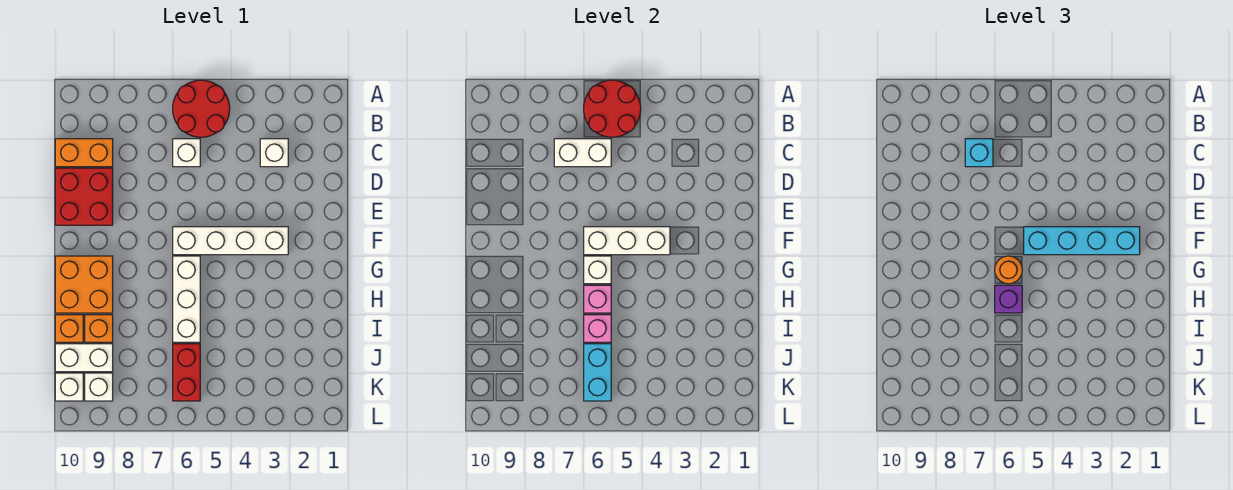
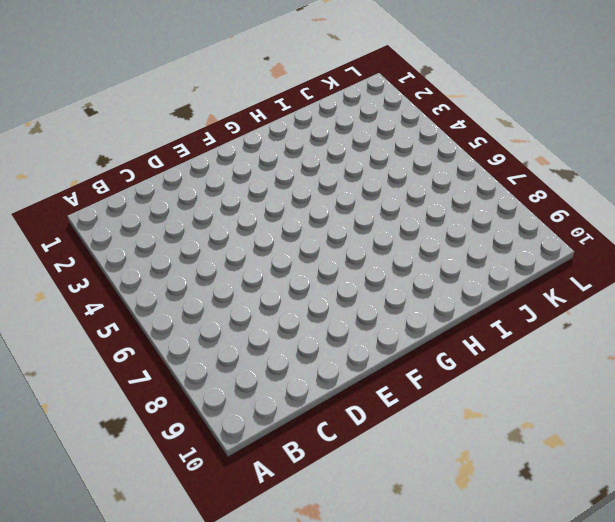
none -> red round brick A5:B6 level 1
none -> white brick C3 level 1
none -> white brick C6 level 1

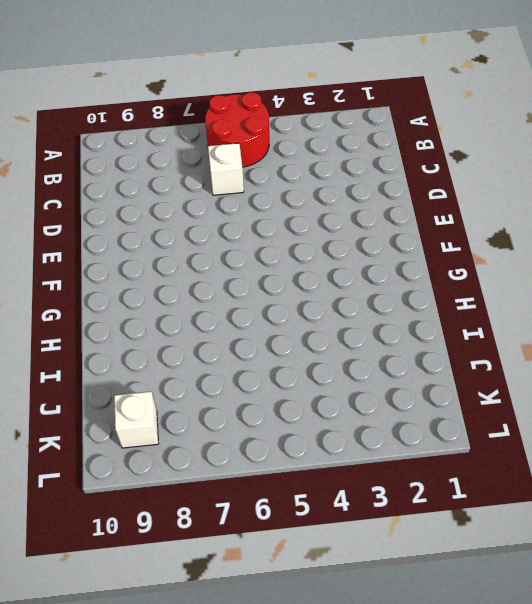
none -> white brick C3 level 1
none -> orange brick C9:C10 level 1
none -> red brick D9:E10 level 1

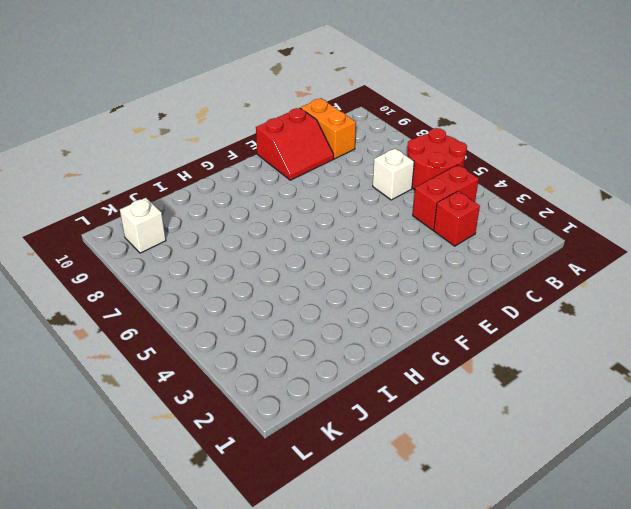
red brick B4:C4 level 1 -> red brick J6:K6 level 1
red brick C3 level 1 -> white brick C3 level 1
red slope D9:E10 level 1 top 10 -> red brick D9:E10 level 1
none -> white brick F3:F6 level 1
none -> white brick G6:I6 level 1
none -> orange brick G9:H10 level 1

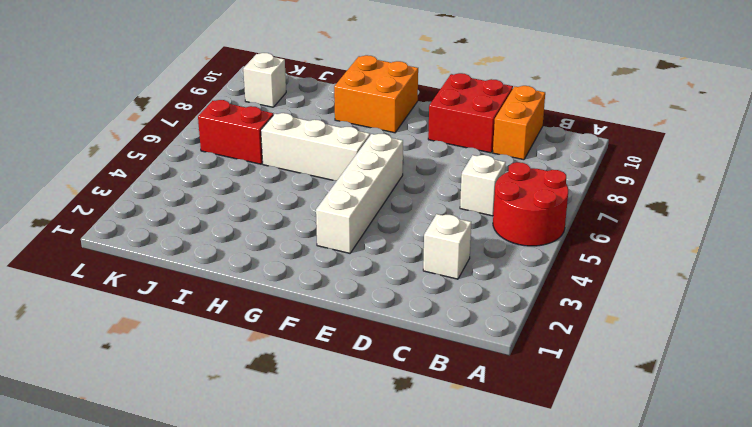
none -> orange brick I9 level 1
none -> orange brick I10 level 1
none -> white brick J9:J10 level 1

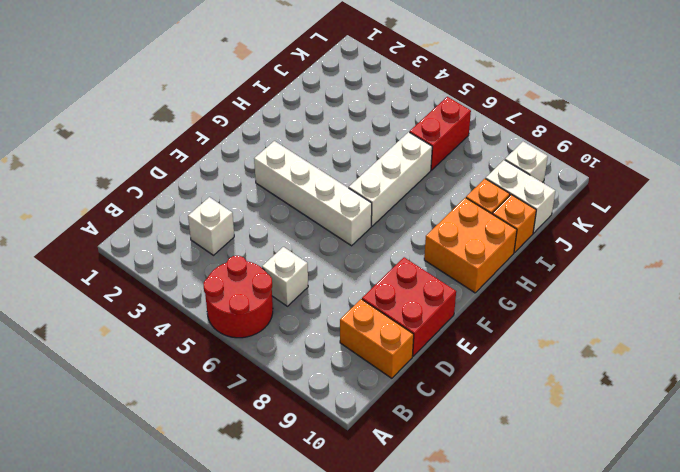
none -> white brick K10 level 1
none -> red round brick A5:B6 level 2
none -> white brick C6:C7 level 2

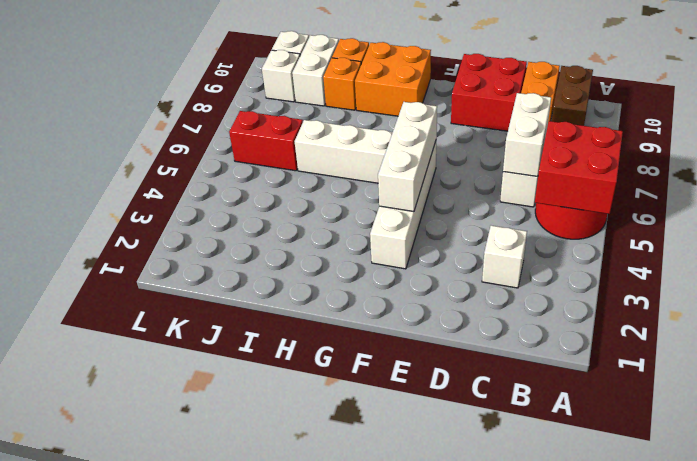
red brick A5:B6 level 2 -> red round brick A5:B6 level 2
brown brick B9:B10 level 1 -> none
none -> white brick G6 level 2
none -> pink brick H6 level 2
none -> pink brick I6 level 2

